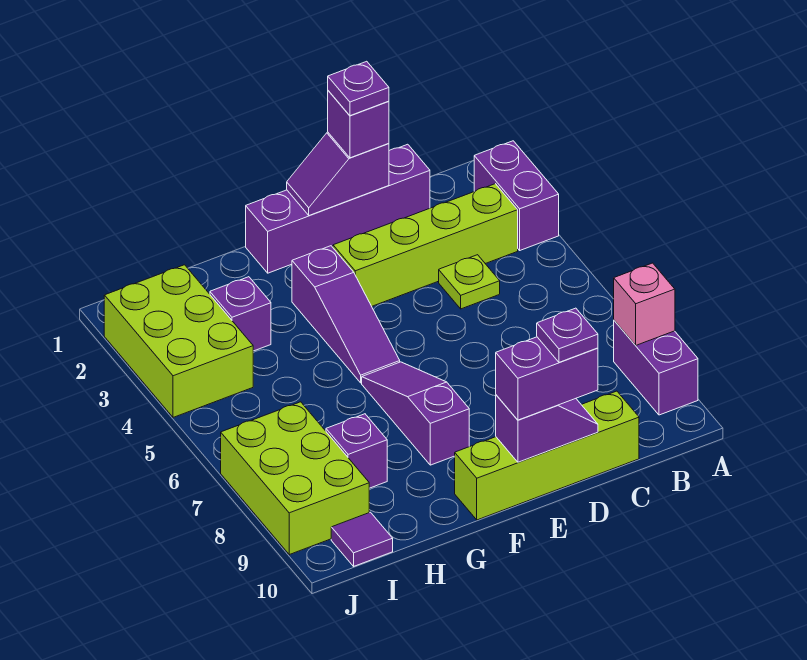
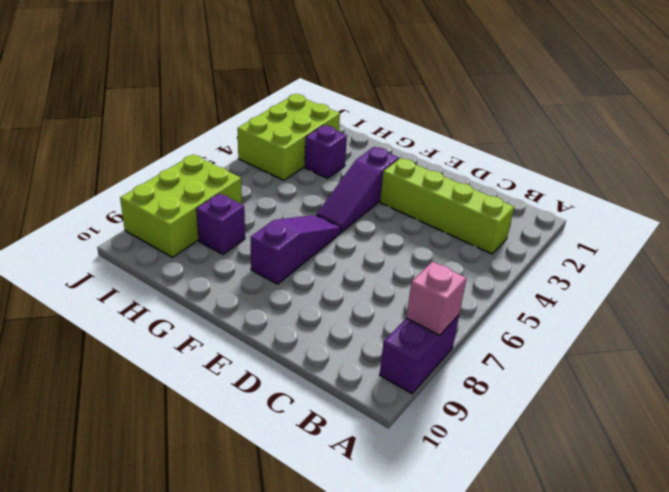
none -> purple brick A2:A3 level 1
none -> purple brick C1:F1 level 1
none -> lime plate C4 level 1

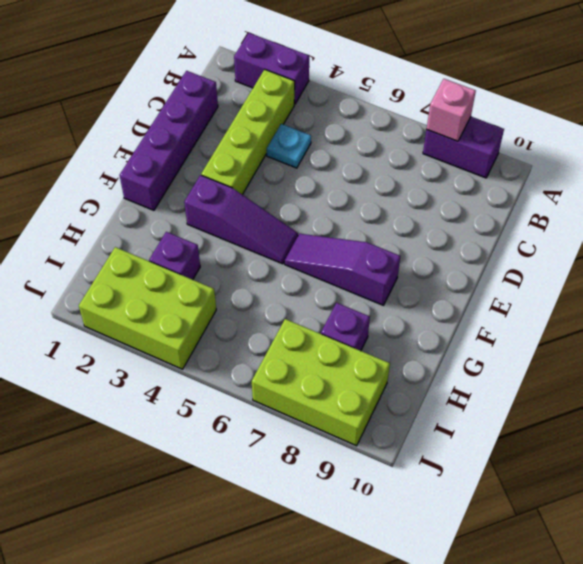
cyan plate C4 level 1 -> lime plate C4 level 1
none -> lime brick C10:F10 level 1
none -> purple tile I10 level 1
none -> purple slope D1:E1 level 2 top D

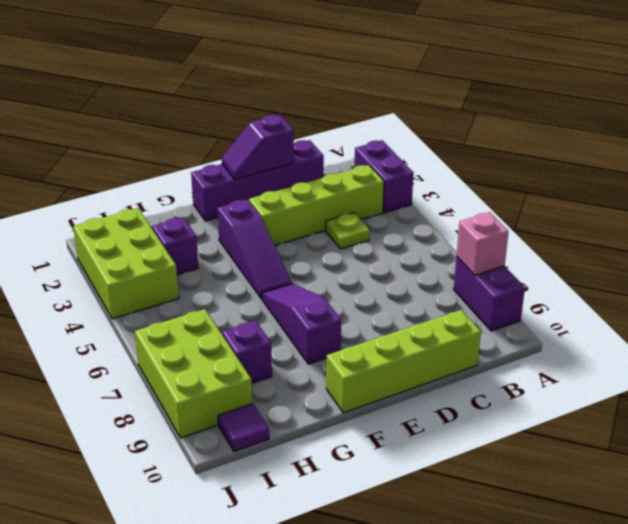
none -> purple slope D10:E10 level 2 top E
none -> purple brick D1 level 3
none -> purple brick D10:E10 level 3

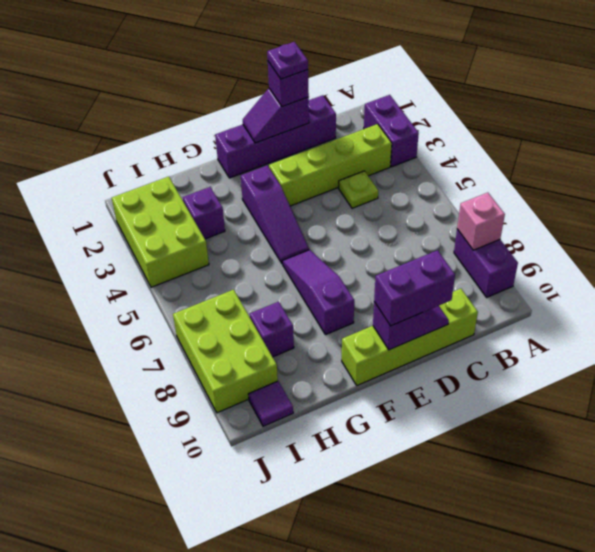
none -> purple plate D10 level 4

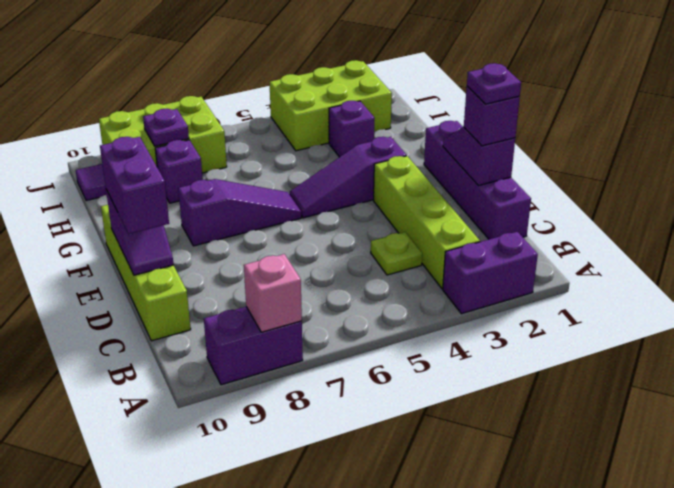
purple plate I8 level 2 -> purple plate D10 level 4

